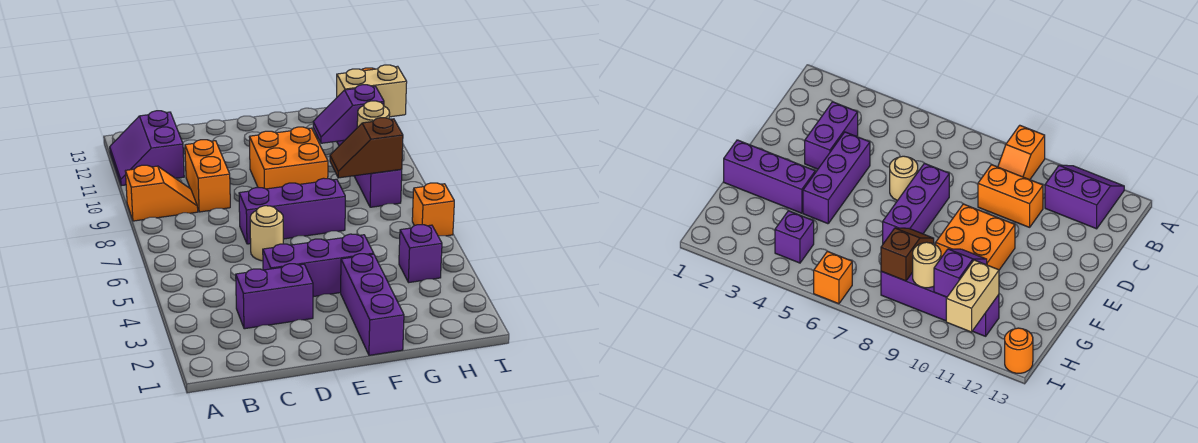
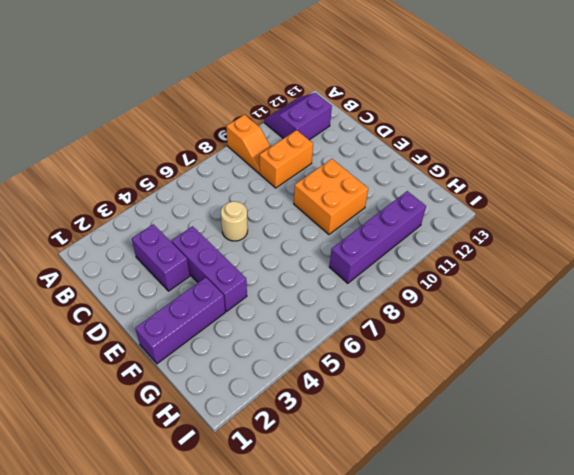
none -> purple brick D7:F7 level 1
none -> purple brick H4 level 1
none -> orange brick I6 level 1

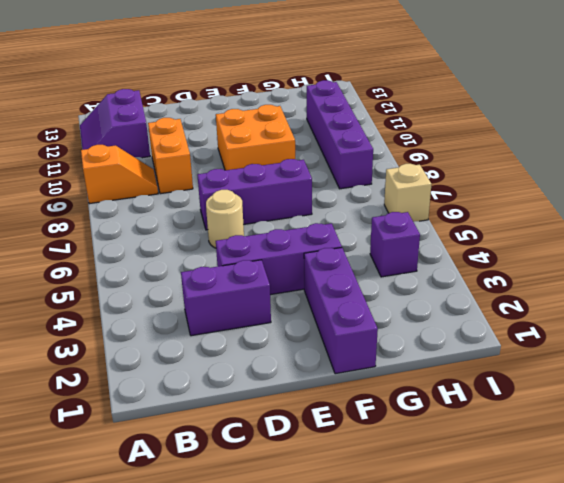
tan brick I6 level 1 -> orange brick I6 level 1
none -> orange round brick I13 level 1
none -> brown slope G8:H8 level 2 top H
none -> purple slope G10:H10 level 2 top H

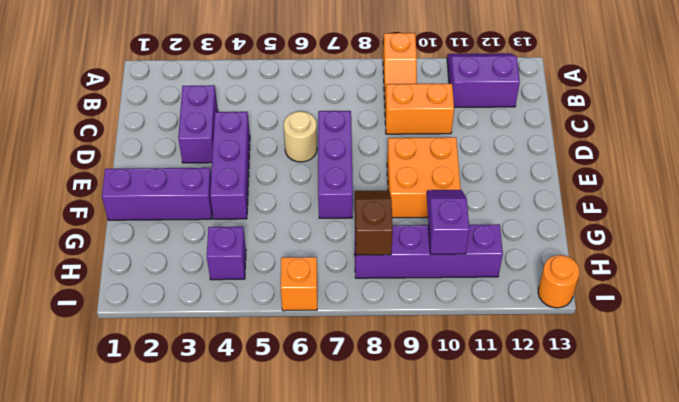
none -> tan round brick H9 level 2
none -> tan brick H11:I11 level 2

